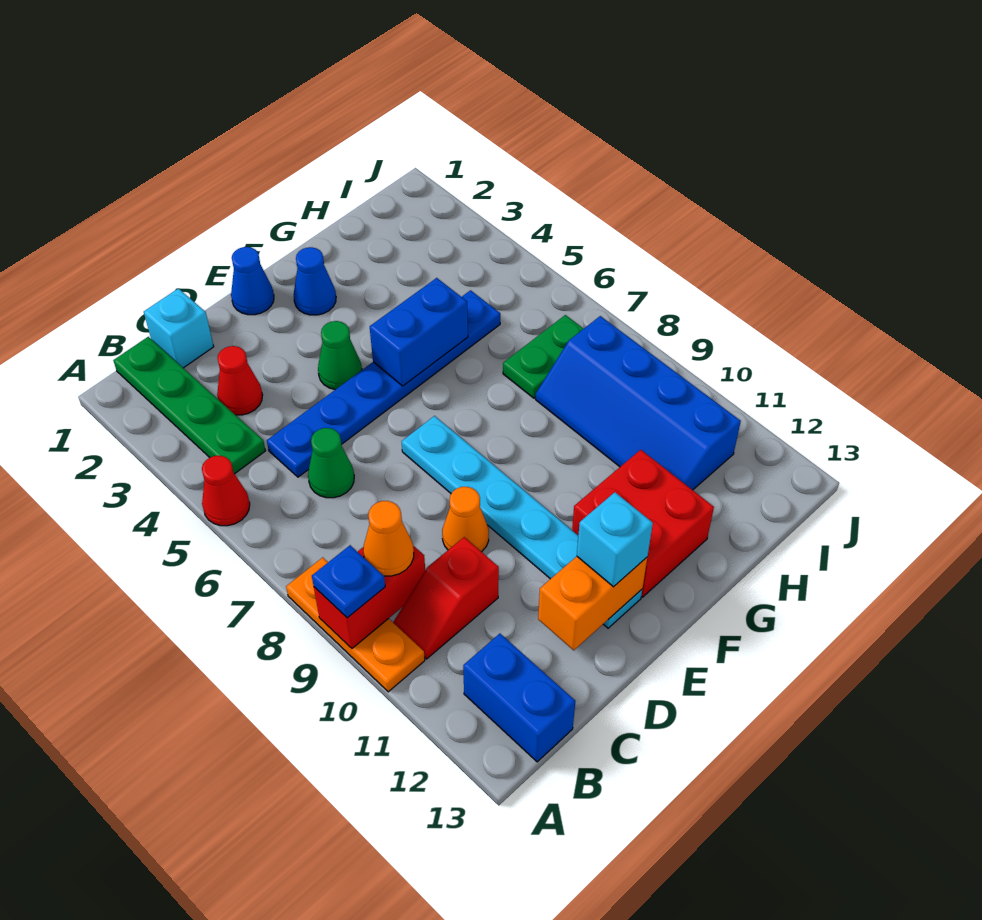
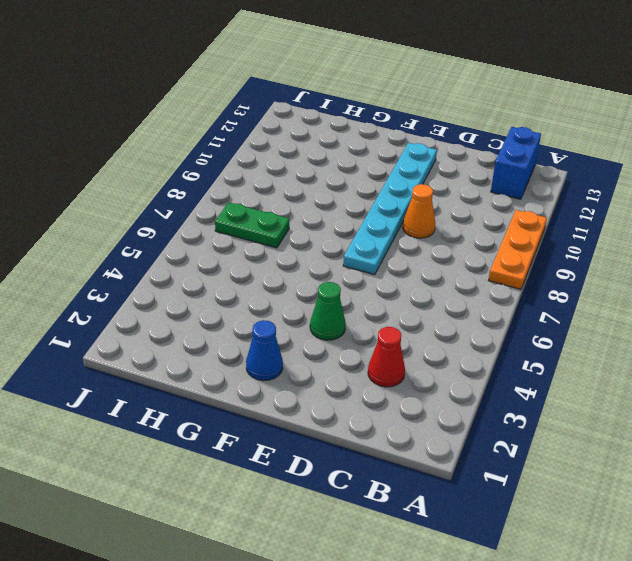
none -> red cone A5 level 1
none -> green plate B1:B4 level 1
none -> red slope B10:C10 level 1 top C

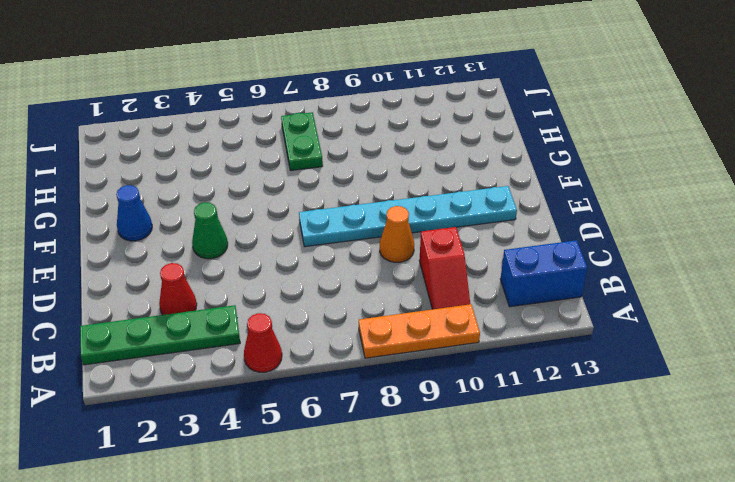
none -> cyan brick C1 level 1
none -> blue plate C5:H5 level 1
none -> green cone C6 level 1

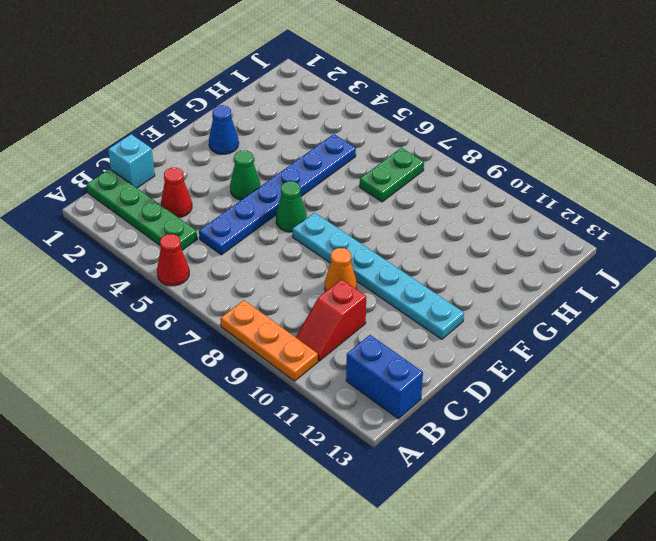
green cone E6 level 1 -> green cone C6 level 1
none -> blue cone E1 level 1
none -> red brick F11:G12 level 1
none -> blue slope H8:I11 level 1 top I

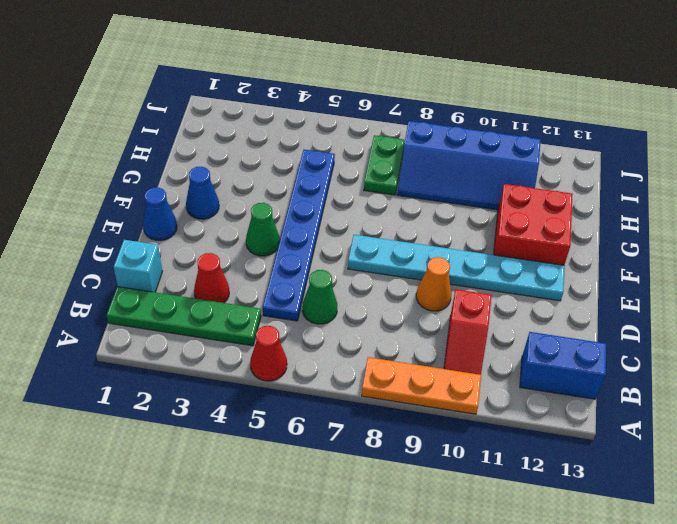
none -> red brick A9:B9 level 2
none -> orange brick D12:E12 level 2
none -> blue brick F5:G5 level 2

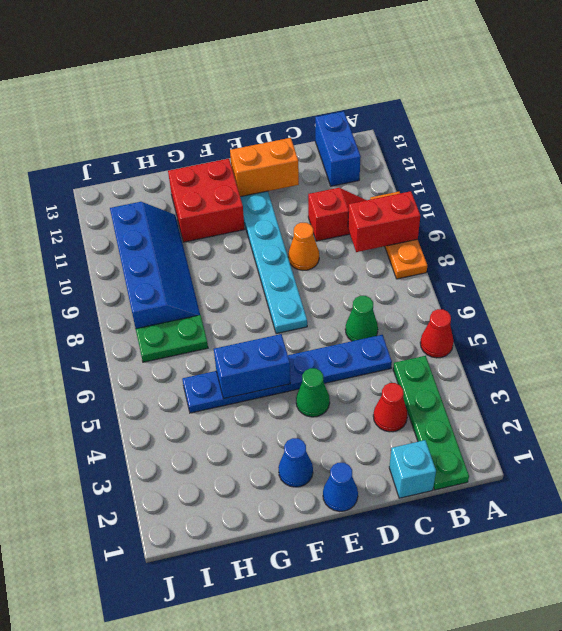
none -> blue plate A9 level 3
none -> orange cone B9 level 3
none -> cyan brick E12 level 3

